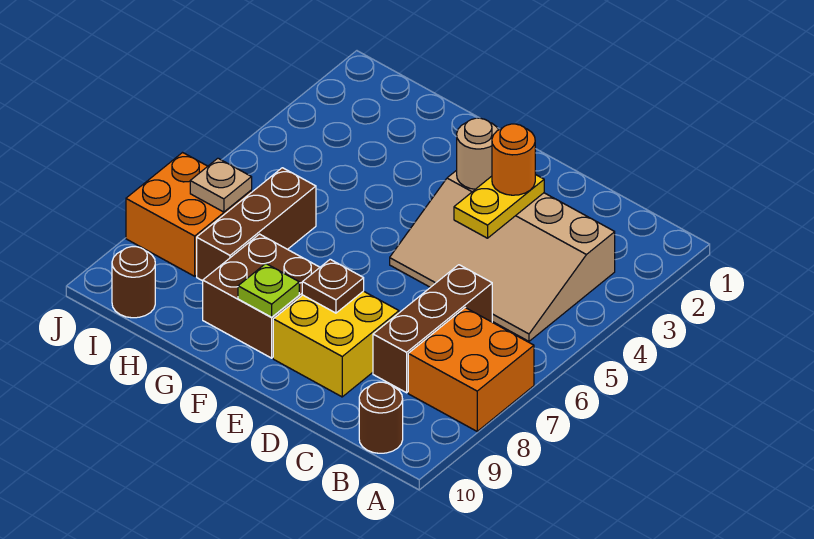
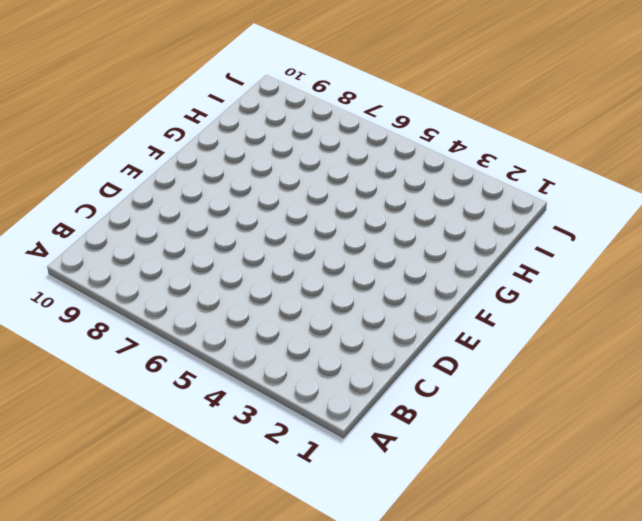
none -> orange brick A7:B8 level 1
none -> tan slope B3:E5 level 1 top 3
none -> brown round brick B10 level 1

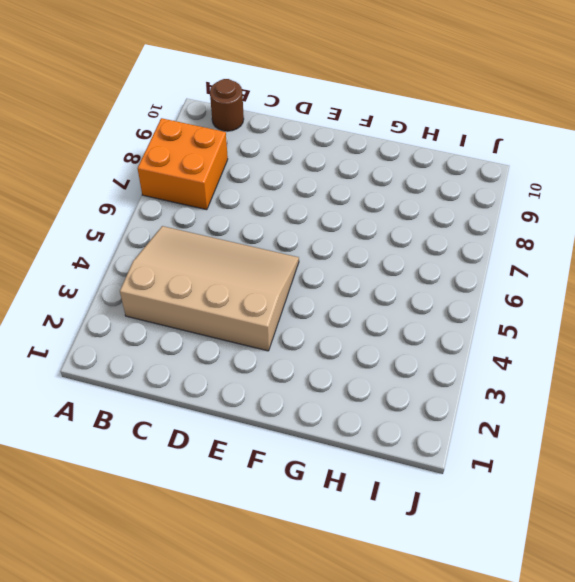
none -> brown brick C6:C8 level 1
none -> yellow brick D8:E9 level 1
none -> brown brick F8:G9 level 1

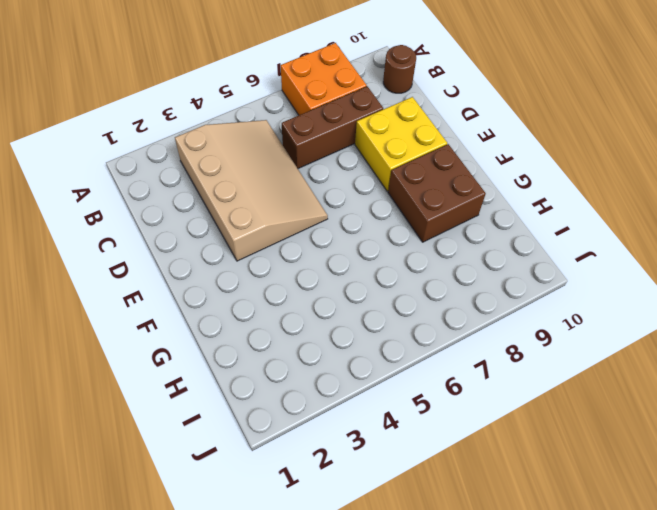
none -> brown brick H6:H8 level 1
none -> orange brick I7:J8 level 1
none -> brown round brick I10 level 1

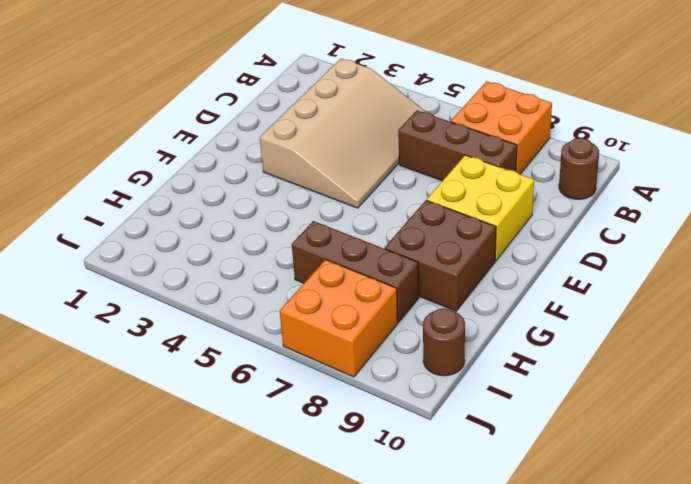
none -> yellow plate D3:D4 level 2
none -> tan round brick E3 level 2
none -> brown plate E8 level 2

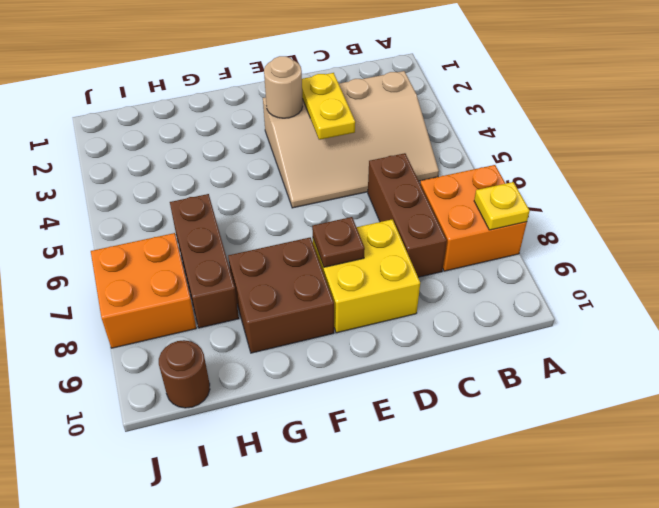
yellow plate A8 level 2 -> none
none -> brown round brick B10 level 1
none -> lime plate F9 level 2
none -> tan plate I7 level 2

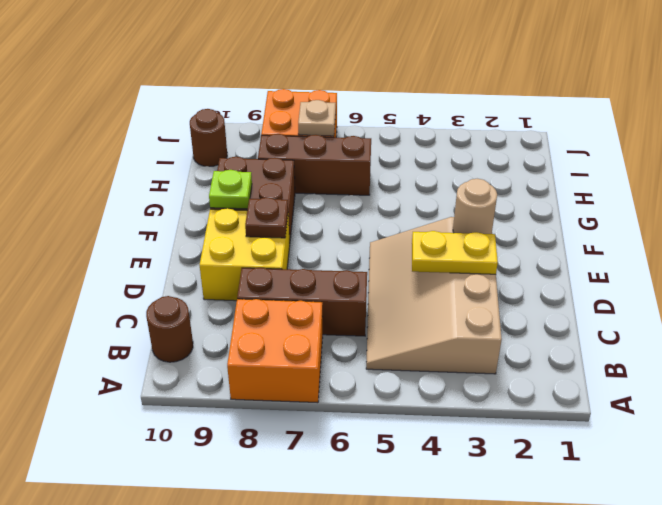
none -> orange round brick D3 level 3

